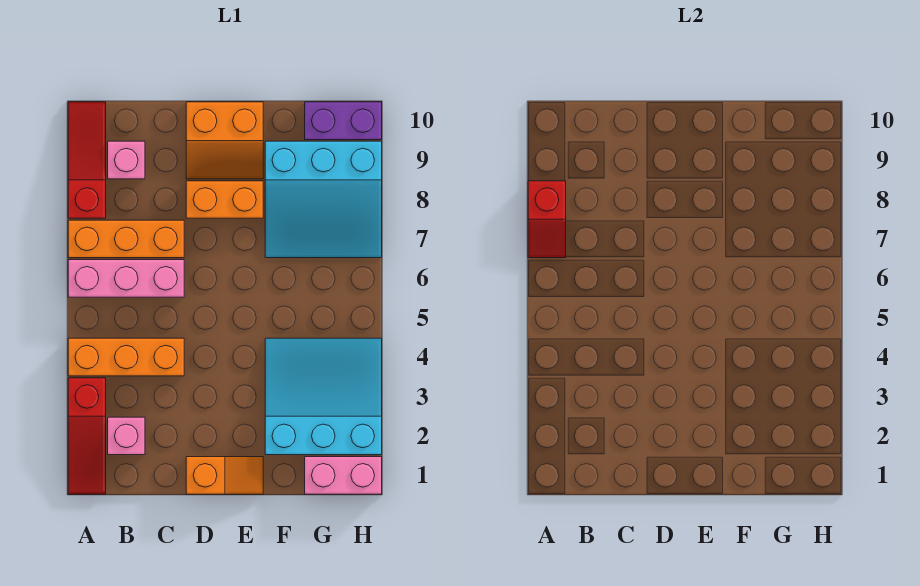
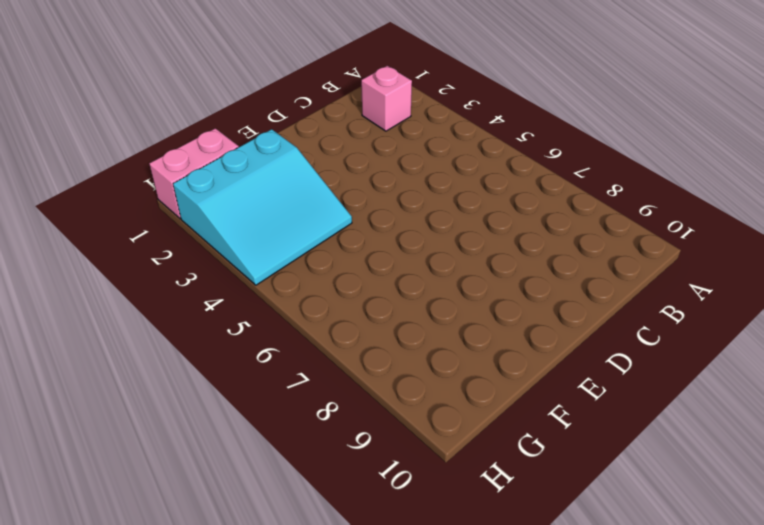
none -> red slope A1:A3 level 1 top 3
none -> orange brick A4:C4 level 1
none -> pink brick A6:C6 level 1

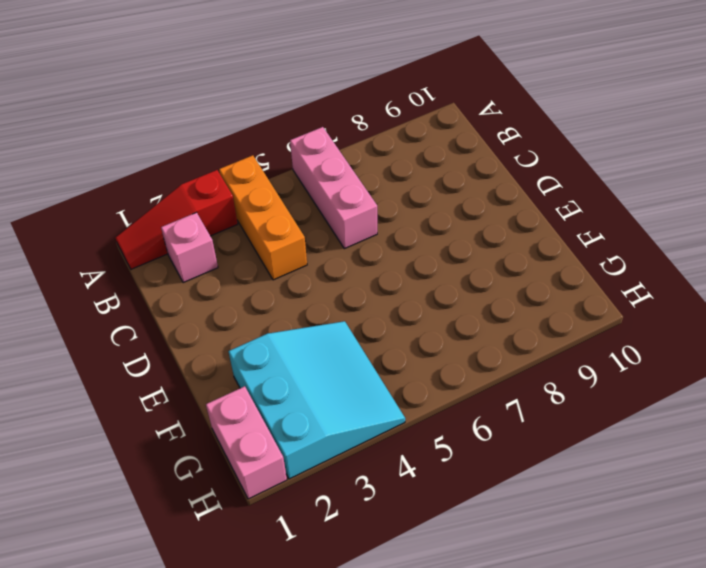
none -> orange brick A7:C7 level 1
none -> red slope A8:A10 level 1 top 8
none -> pink brick B9 level 1

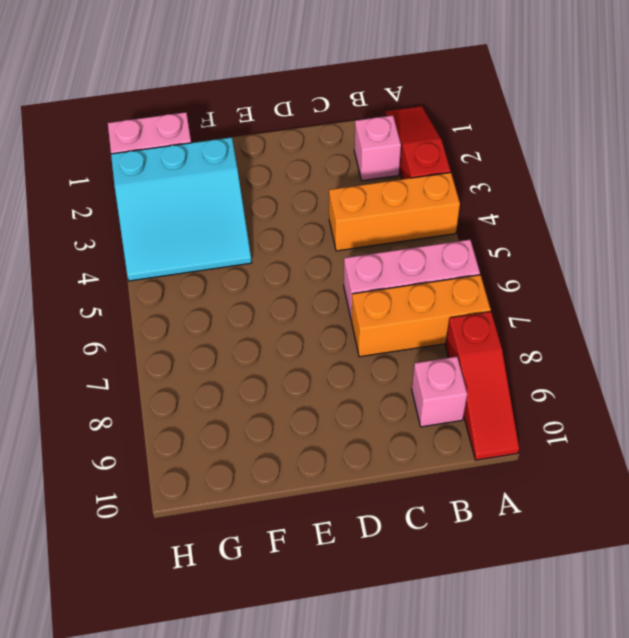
none -> orange slope D1:E1 level 1 top D
none -> orange brick D8:E8 level 1
none -> orange slope D9:E10 level 1 top 10

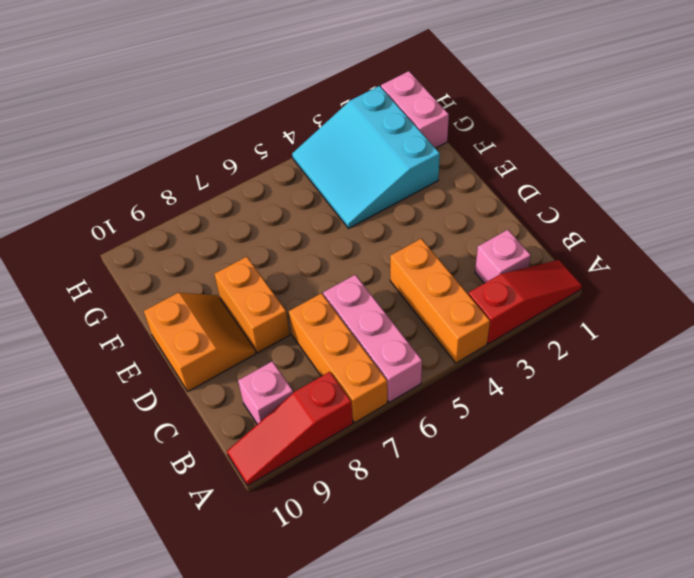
none -> orange slope D1:E1 level 1 top D
none -> cyan slope F7:H9 level 1 top 9
none -> purple brick G10:H10 level 1

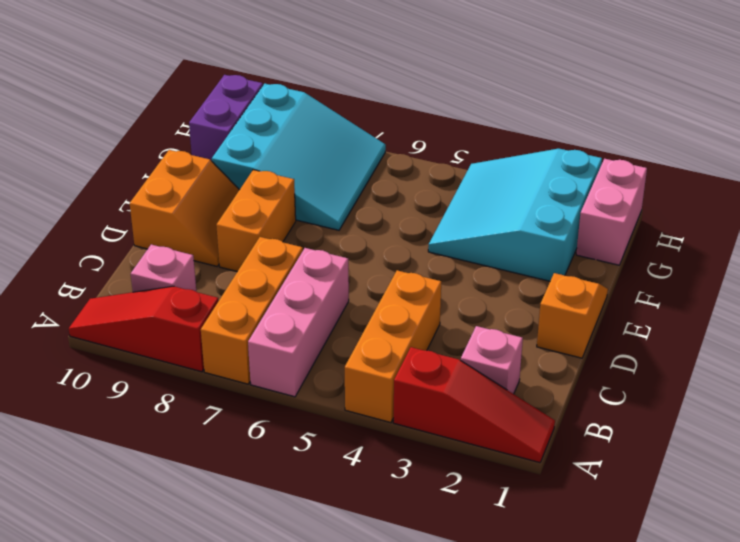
none -> red slope A7:A8 level 2 top 8

